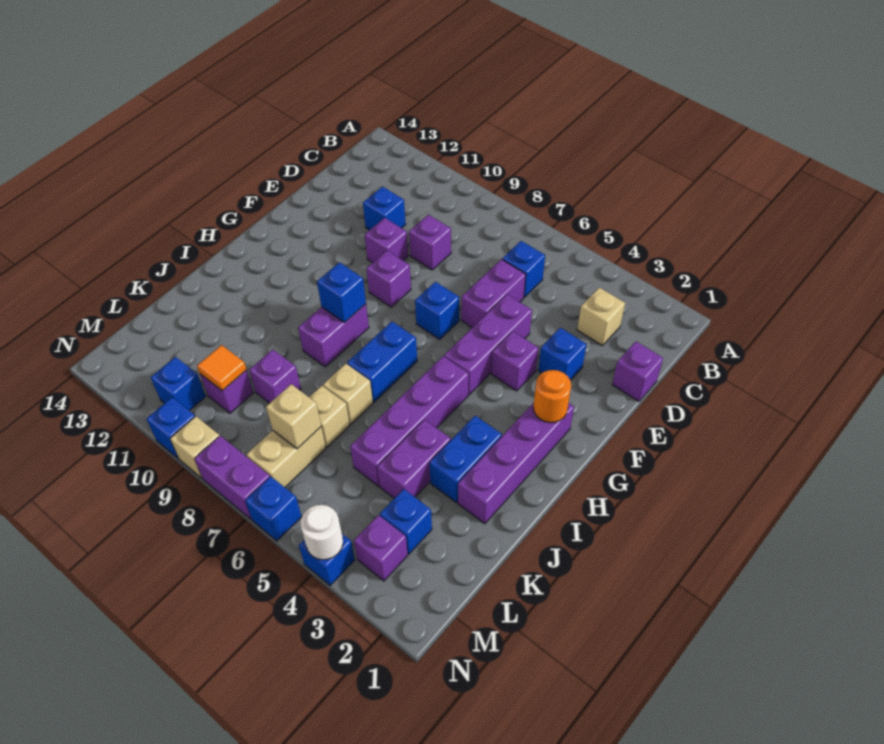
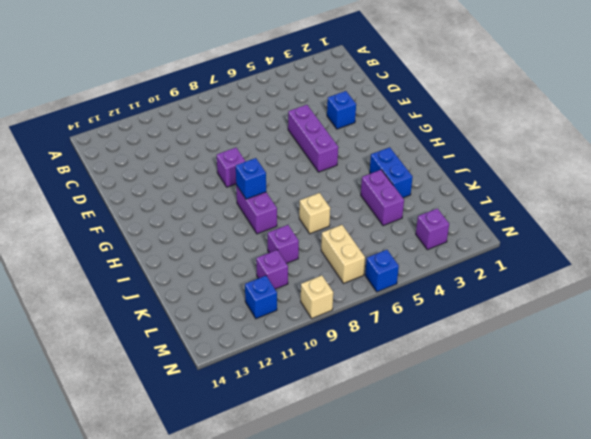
none -> tan brick C3 level 1
none -> blue brick C6 level 1
none -> purple brick D1 level 1
none -> purple brick D6:E6 level 1

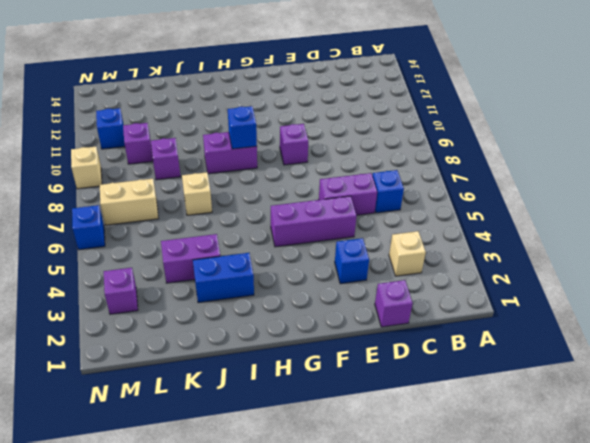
none -> purple brick D9 level 1
none -> blue brick D11 level 1
none -> purple brick E10 level 1
none -> purple brick F4 level 1

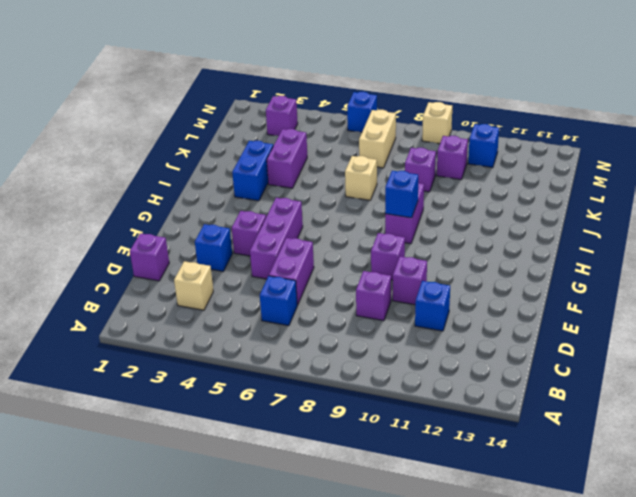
none -> blue brick F7 level 1
none -> purple brick G2:J2 level 1
none -> purple brick H5:K5 level 1
none -> blue brick H7:I7 level 1

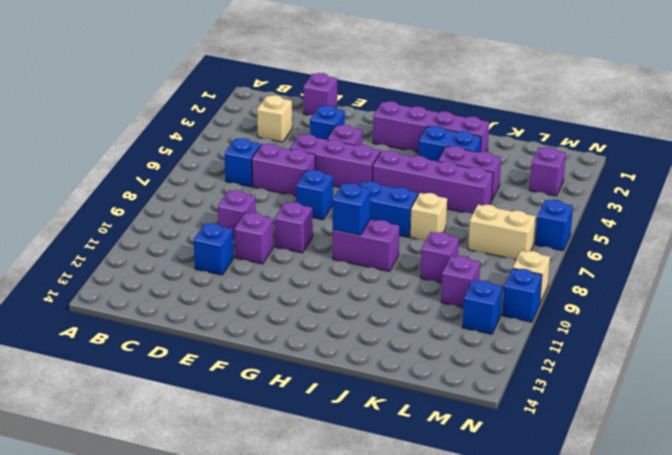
none -> tan brick K7 level 1
none -> blue brick L3 level 1
none -> blue brick N4 level 1
none -> purple brick N7:N8 level 1

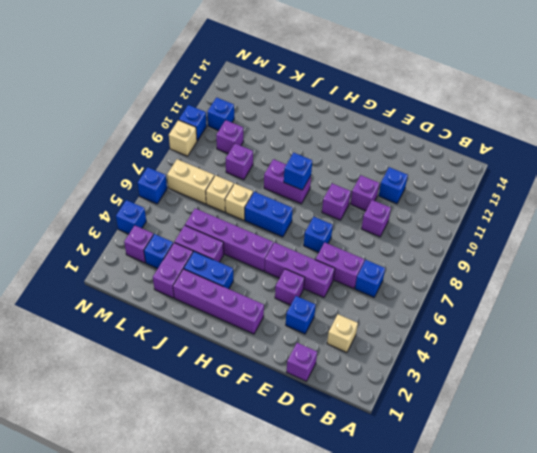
purple brick K2:K3 level 1 -> purple brick N7:N8 level 1
none -> orange round brick G2 level 2
none -> tan brick L7 level 2
none -> orange tile L10 level 2
none -> white round brick N4 level 2

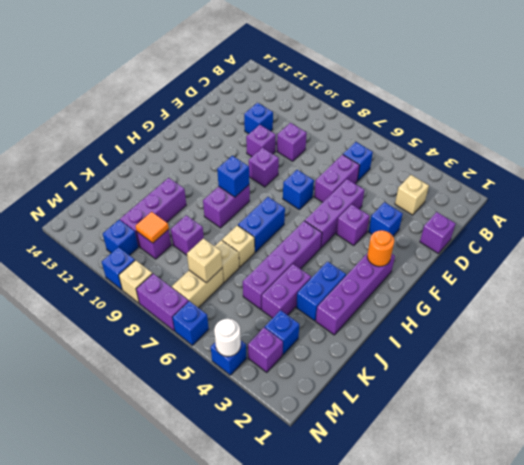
purple brick J11:L11 level 1 -> none

